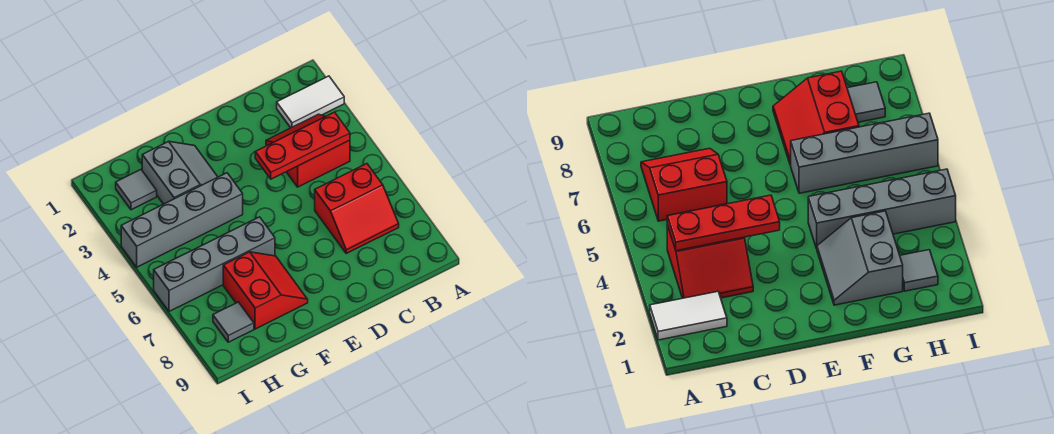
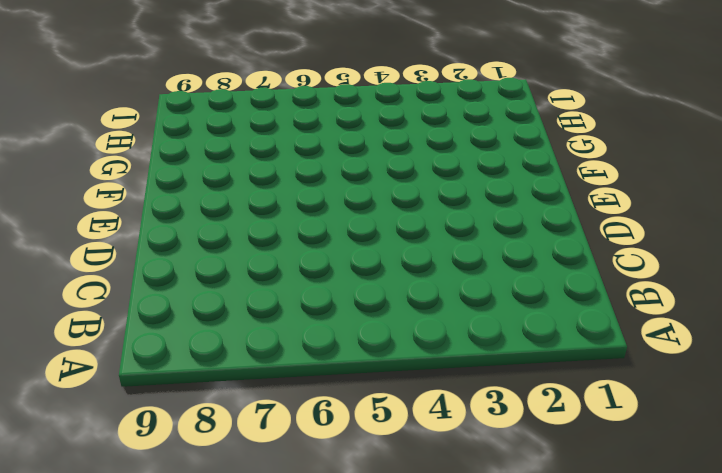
none -> white tile A2:B2 level 1
none -> red slope B3:C4 level 1 top 4

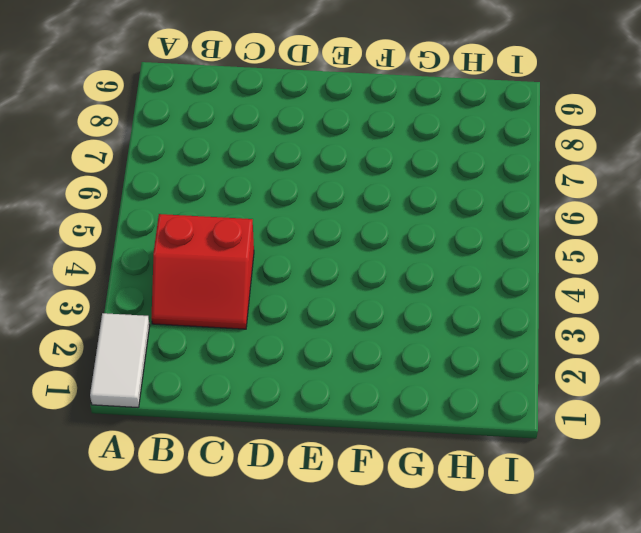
white tile A1:A2 level 1 -> white tile A2:B2 level 1
none -> red slope B6:C7 level 1 top 6
none -> grey slope F2:G3 level 1 top G

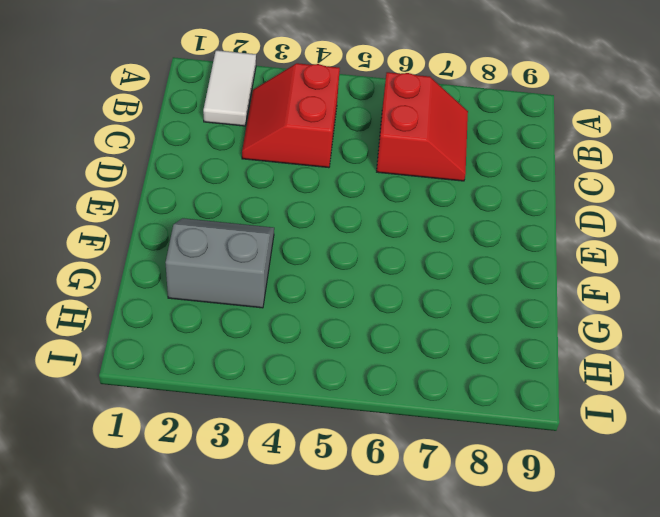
none -> grey brick F4:I4 level 1
none -> grey brick F6:I6 level 1

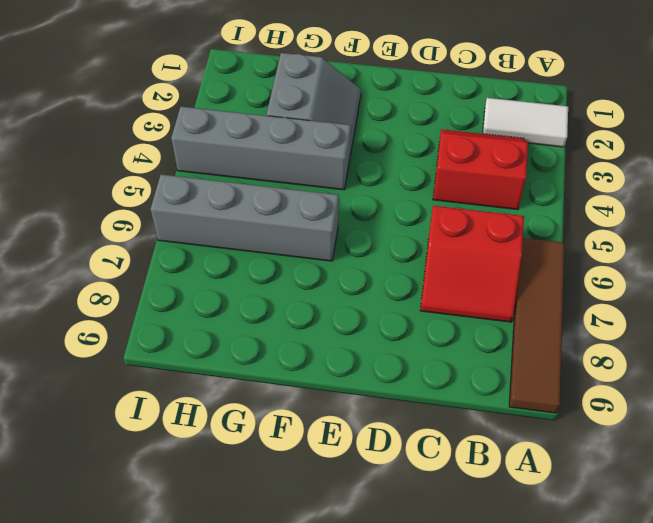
brown tile A6:A9 level 1 -> none
none -> red slope F7:G8 level 1 top G
none -> grey tile H2 level 1

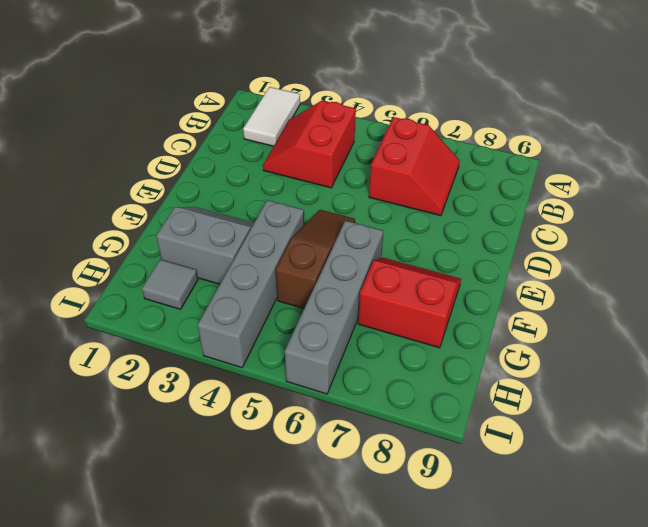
brown slope E5:G5 level 1 top G -> none
none -> grey tile H8 level 1
none -> red plate B4:D4 level 2

